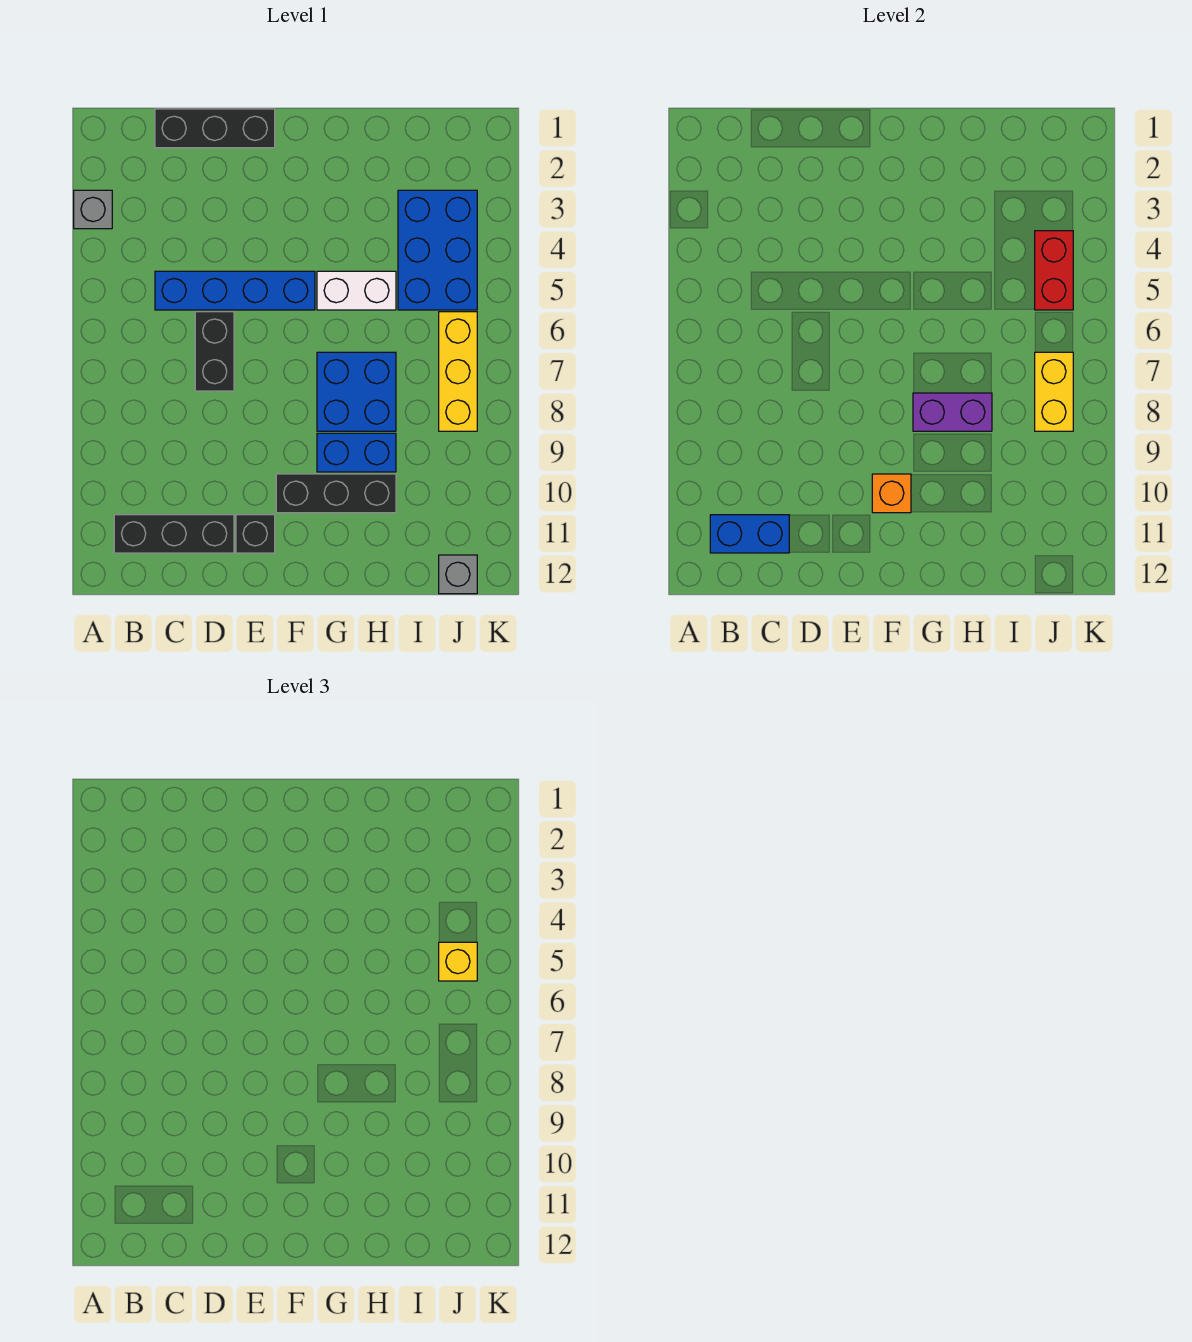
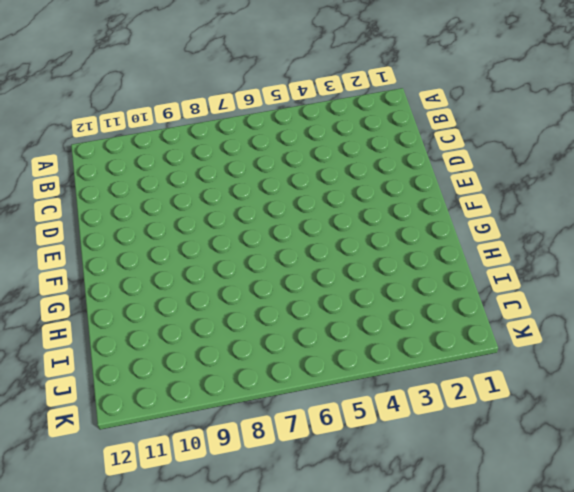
none -> grey brick A3 level 1
none -> black brick B11:D11 level 1
none -> black brick C1:E1 level 1

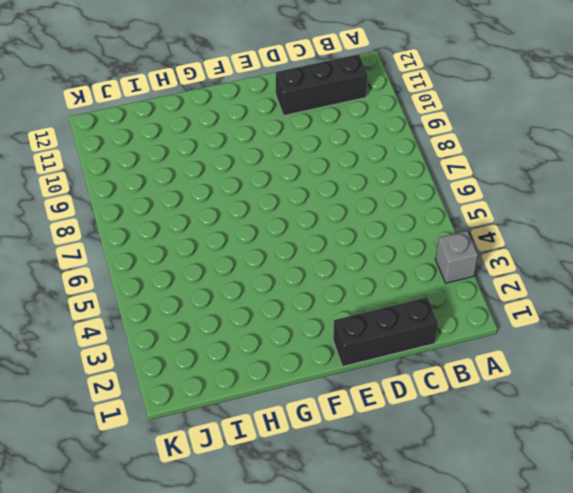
none -> blue brick C5:F5 level 1
none -> black brick D6:D7 level 1
none -> black brick E11 level 1

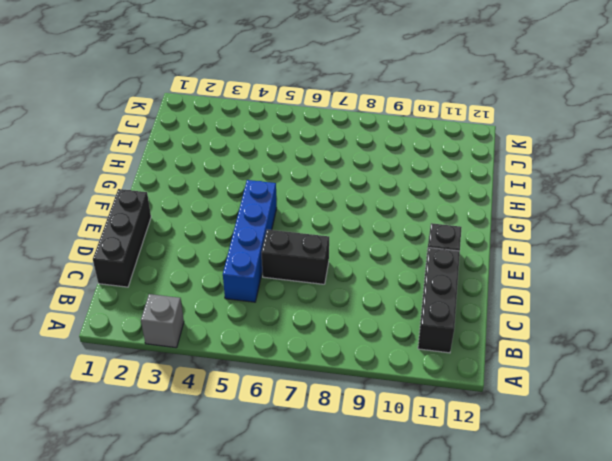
none -> black brick F10:H10 level 1
none -> white brick G5:H5 level 1
none -> blue brick G7:H8 level 1

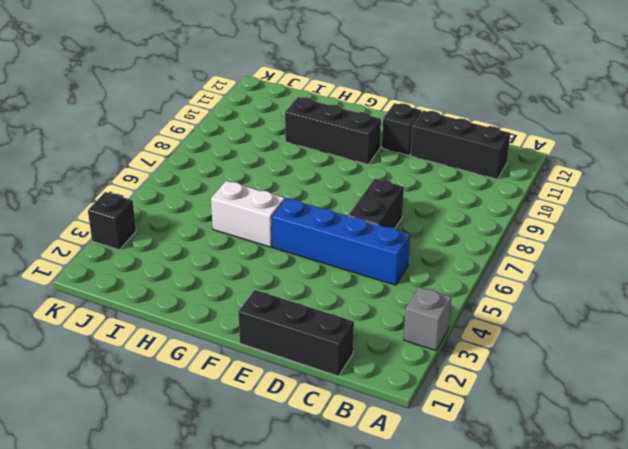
black brick K3 level 1 -> none
none -> blue brick G7:H8 level 1
none -> blue brick G9:H9 level 1
none -> blue brick I3:J5 level 1

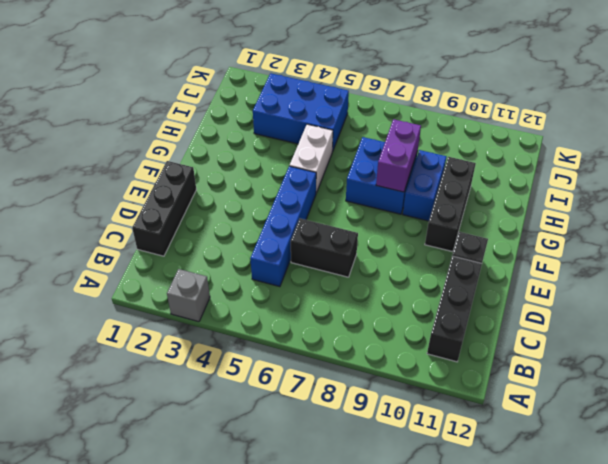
none -> yellow brick J6:J8 level 1
none -> grey brick J12 level 1
none -> blue brick B11:C11 level 2

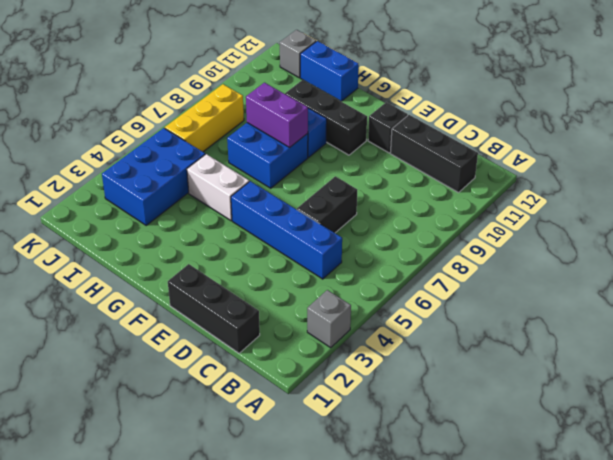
blue brick H12:I12 level 1 -> blue brick B11:C11 level 2
none -> orange brick F10 level 2
none -> red brick J4:J5 level 2
none -> yellow brick J7:J8 level 2

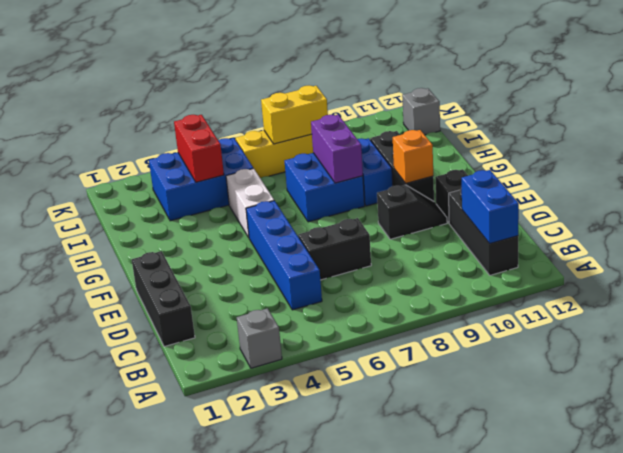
black slope E9:E10 level 1 top 9 -> none
red brick I4:J4 level 2 -> red brick J4:J5 level 2
none -> yellow brick J5 level 3

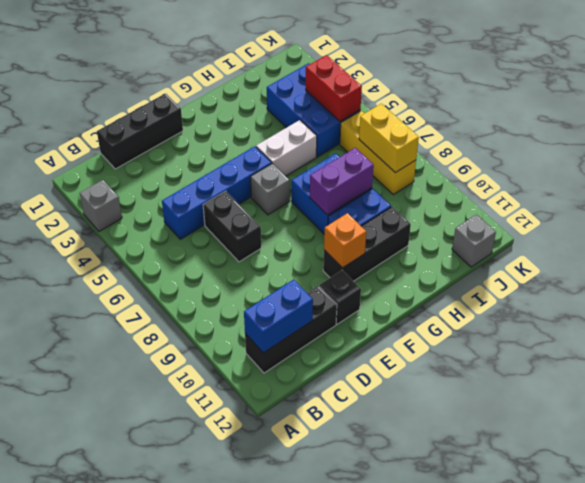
grey brick F6 level 1 -> none
none -> yellow brick J5 level 3

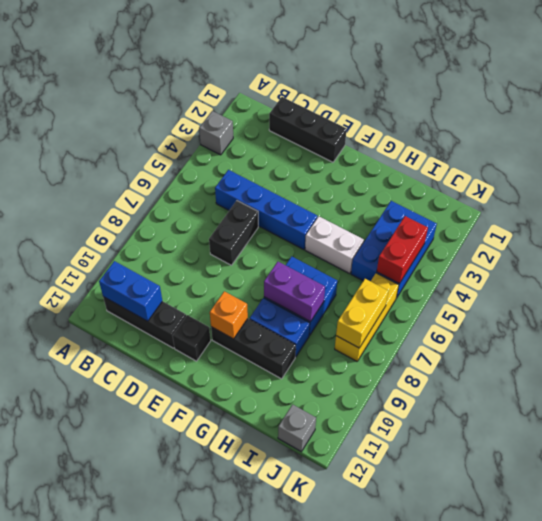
none -> yellow brick J5 level 3

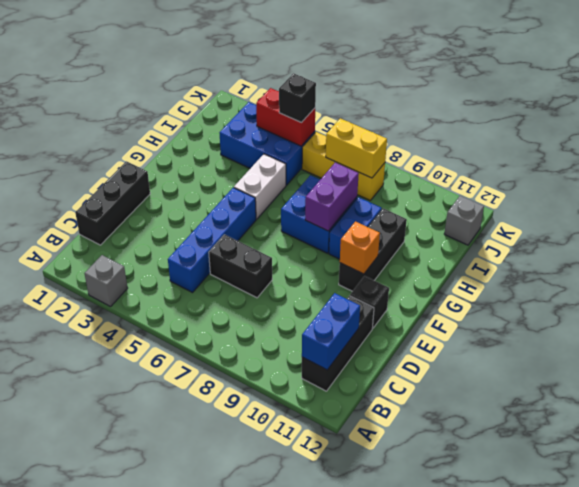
black brick J5 level 3 -> yellow brick J5 level 3

